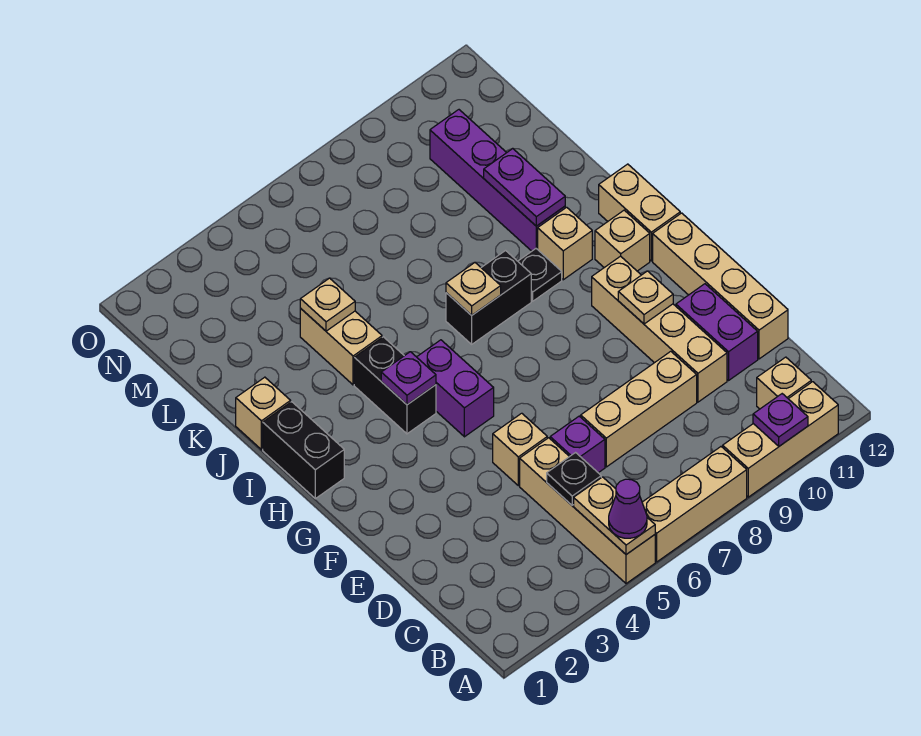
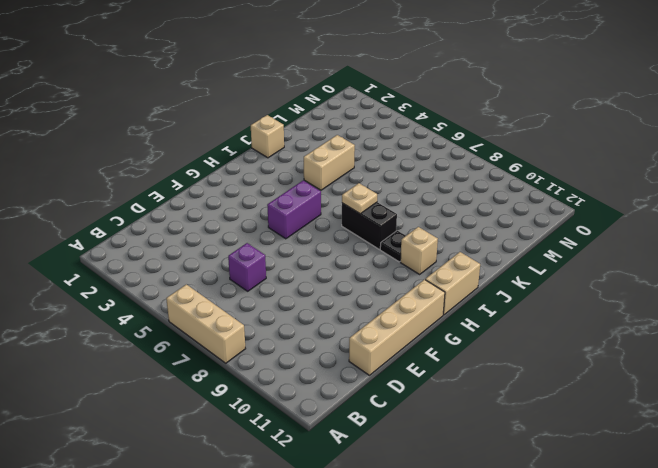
none -> tan brick A5:D5 level 1
none -> tan brick A9:A11 level 1
none -> tan brick B11 level 1
none -> tan brick D7:D9 level 1

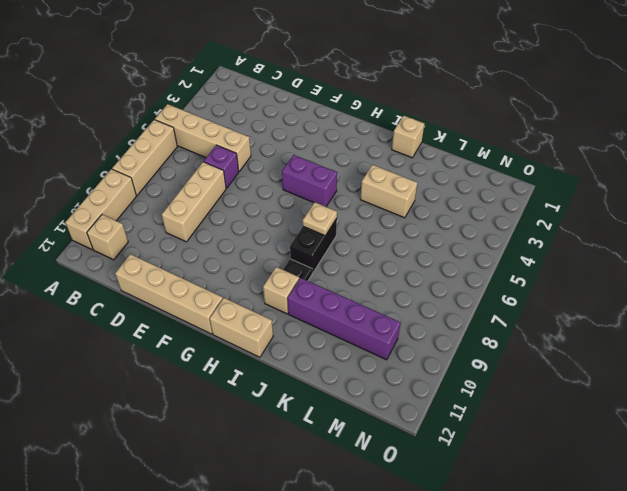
none -> tan brick D10:G10 level 1
none -> purple brick D11:E11 level 1
none -> tan brick E5 level 1
none -> black brick H1:I1 level 1

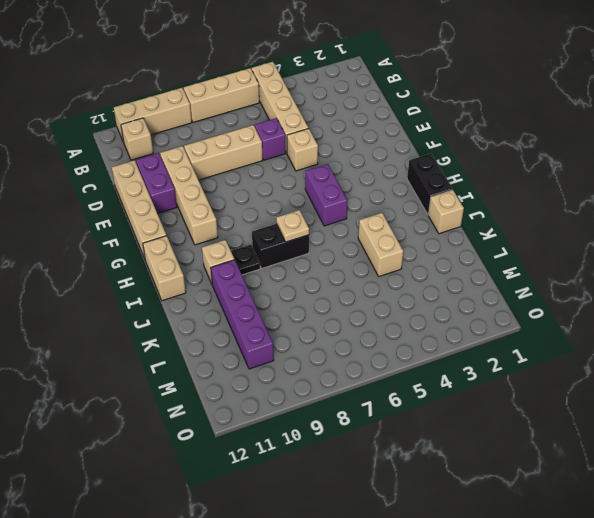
none -> black brick H4:I4 level 1
none -> tan brick H11 level 1
none -> tan plate A5:B5 level 2
none -> purple plate A10 level 2

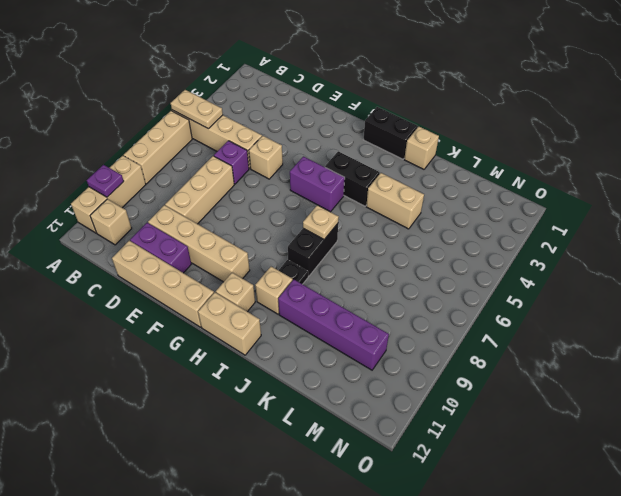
none -> black plate C5 level 2
none -> tan plate F10 level 2
none -> purple plate H4 level 2
none -> purple plate J10:K10 level 2

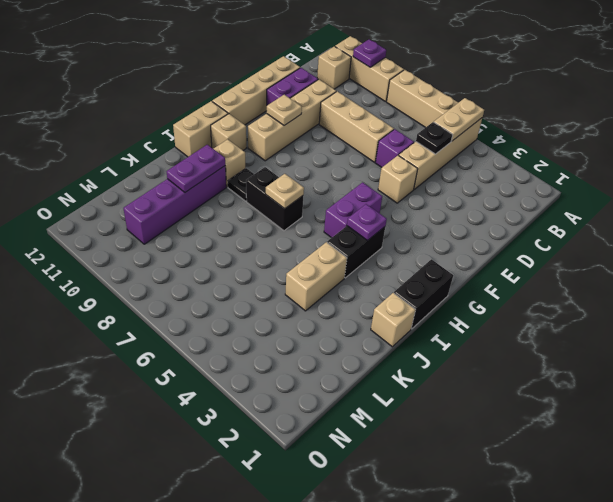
none -> tan plate K4 level 2
none -> purple cone A5 level 3

